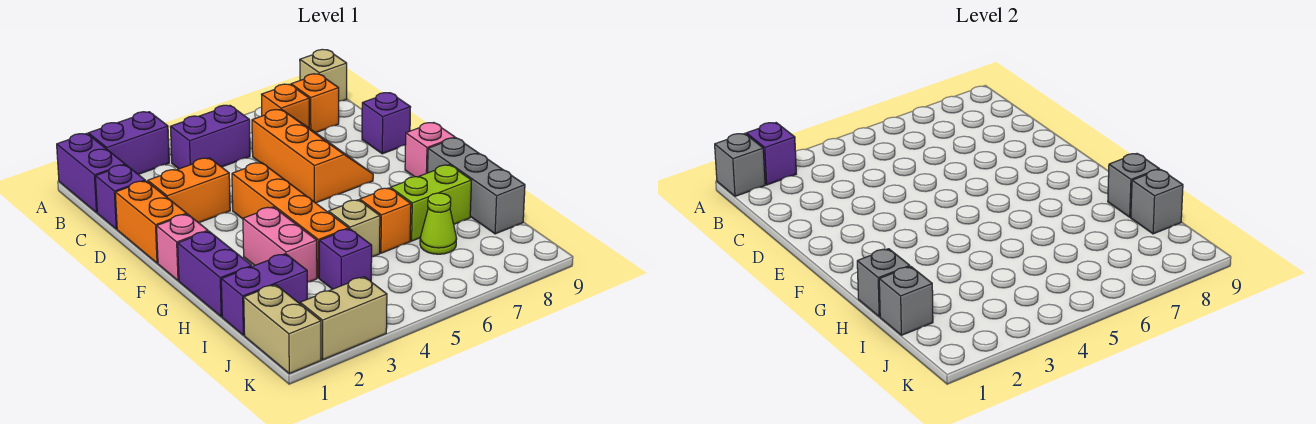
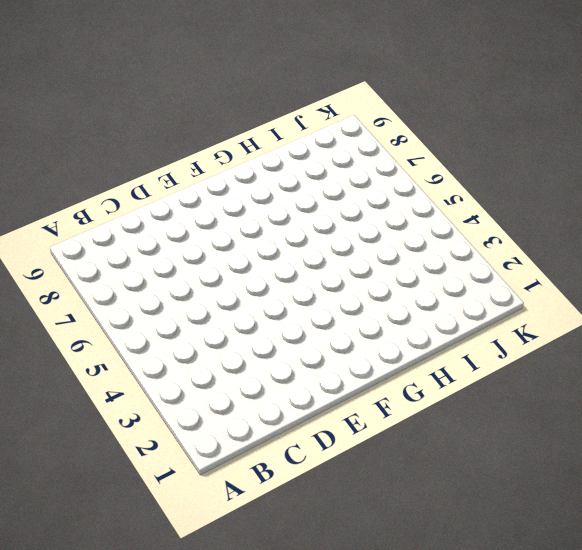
none -> purple brick A1:B1 level 1
none -> purple brick A2:A3 level 1
none -> tan brick A9 level 1
none -> purple brick B4:B5 level 1

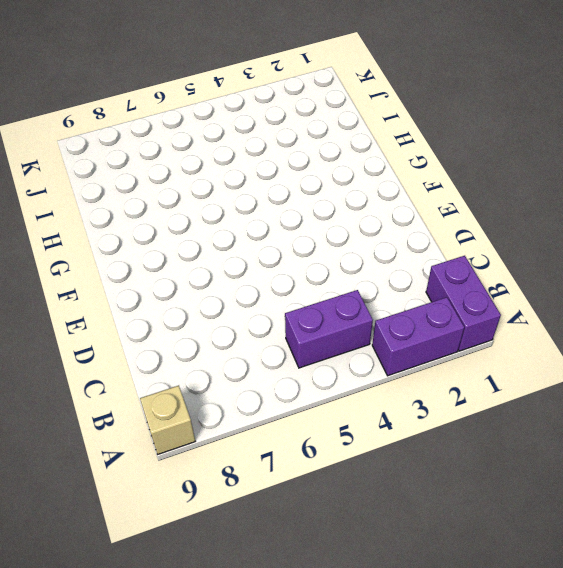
none -> orange brick B7 level 1
none -> orange brick B8 level 1
none -> purple brick C1 level 1
none -> orange slope C6:E7 level 1 top 6

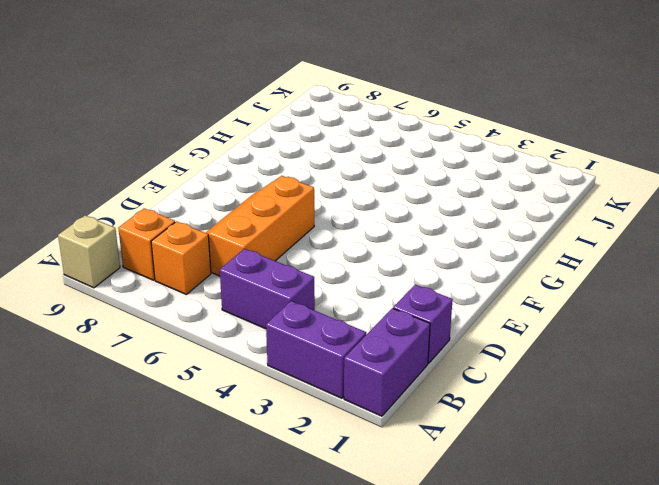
none -> orange brick D1:E1 level 1
none -> orange brick D2:D3 level 1
none -> purple brick D9 level 1
none -> orange brick E4:H4 level 1

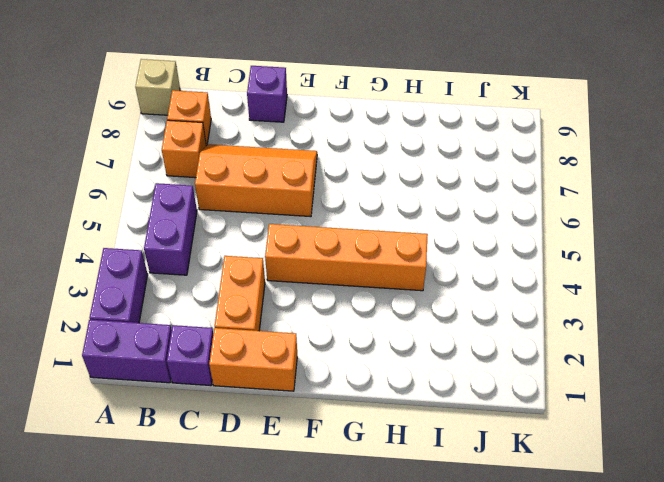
none -> pink brick F1 level 1
none -> pink brick F9 level 1
none -> purple brick G1:H1 level 1
none -> pink brick G3:H3 level 1

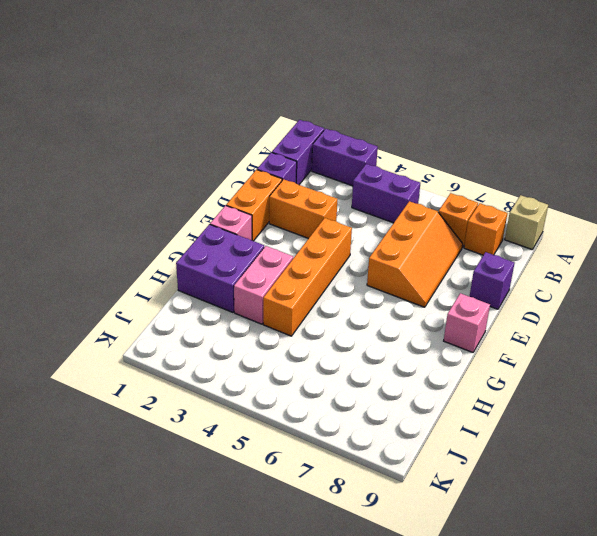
purple brick G1:H2 level 1 -> purple brick G1:H1 level 1
none -> grey brick G9:I9 level 1
none -> tan brick H5 level 1
none -> orange brick H6 level 1
none -> lime brick H7:H8 level 1

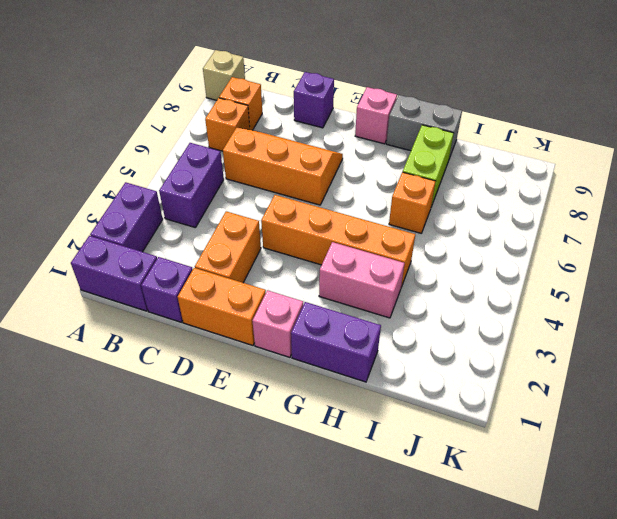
grey brick G9:H9 level 1 -> grey brick G9:I9 level 1
none -> tan brick H5 level 1
none -> purple brick I1:I2 level 1
none -> purple brick I4 level 1
none -> lime cone I7 level 1

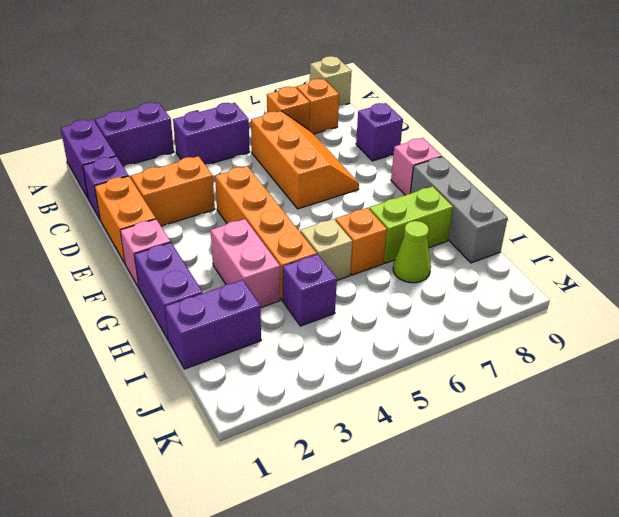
none -> tan brick J1:K1 level 1
none -> tan brick K2:K3 level 1
none -> grey brick A1 level 2
none -> purple brick A2 level 2

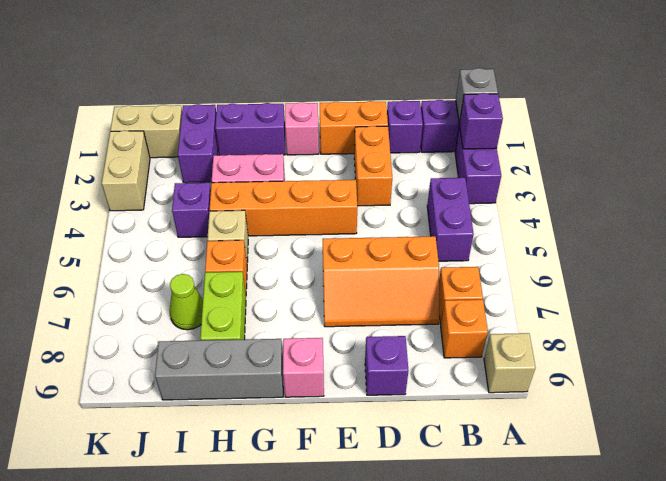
none -> grey brick H1 level 2
none -> grey brick H9 level 2
none -> grey brick I1 level 2
none -> grey brick I9 level 2

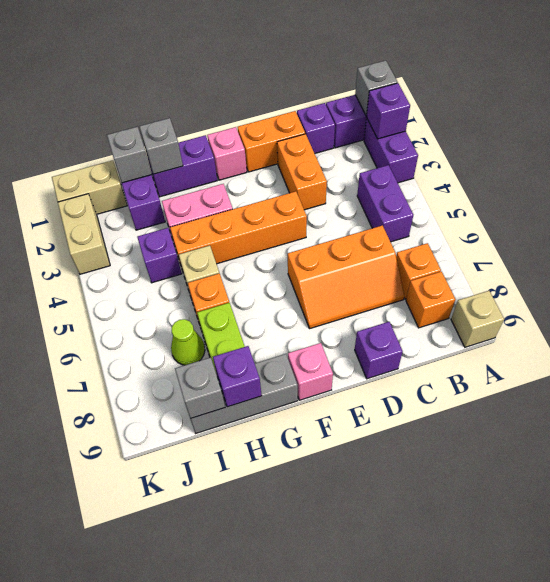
purple brick H9 level 2 -> grey brick H9 level 2

